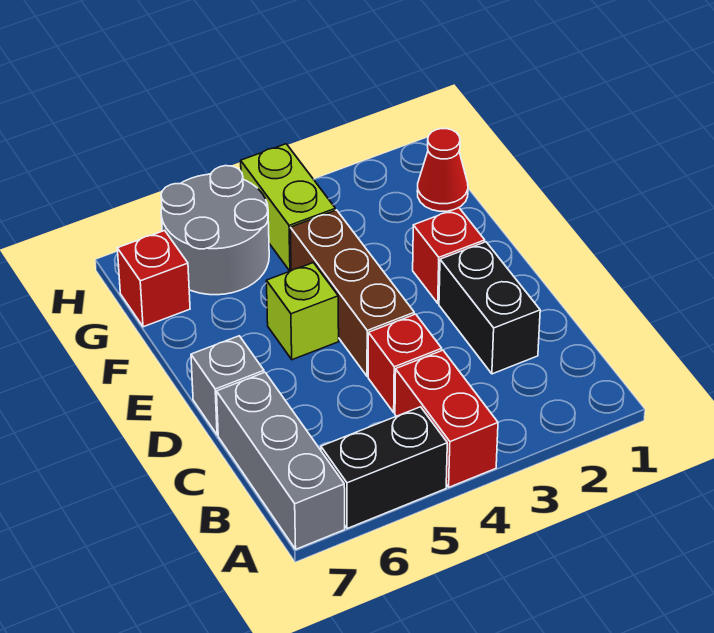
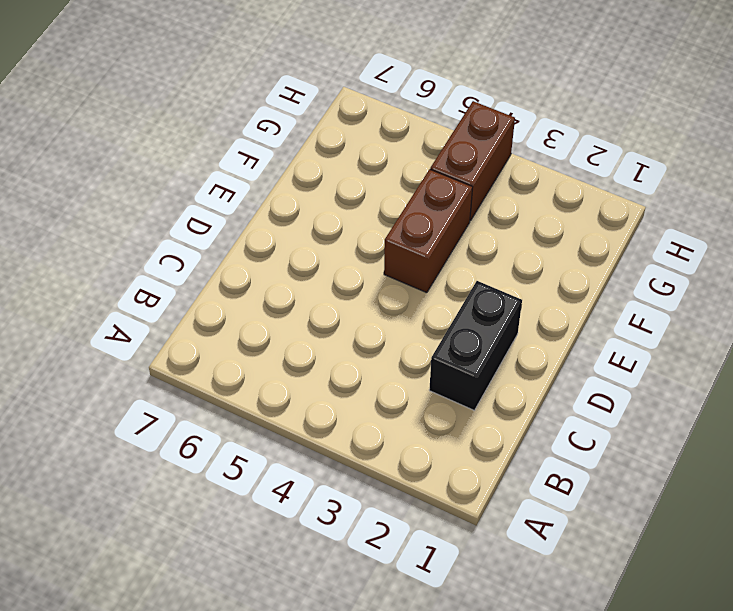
brown brick E4:F4 level 1 -> brown brick D4:F4 level 1
brown brick G4:H4 level 1 -> lime brick G4:H4 level 1
none -> red brick A4:B4 level 1
none -> black brick A5:A6 level 1
none -> grey brick A7:C7 level 1

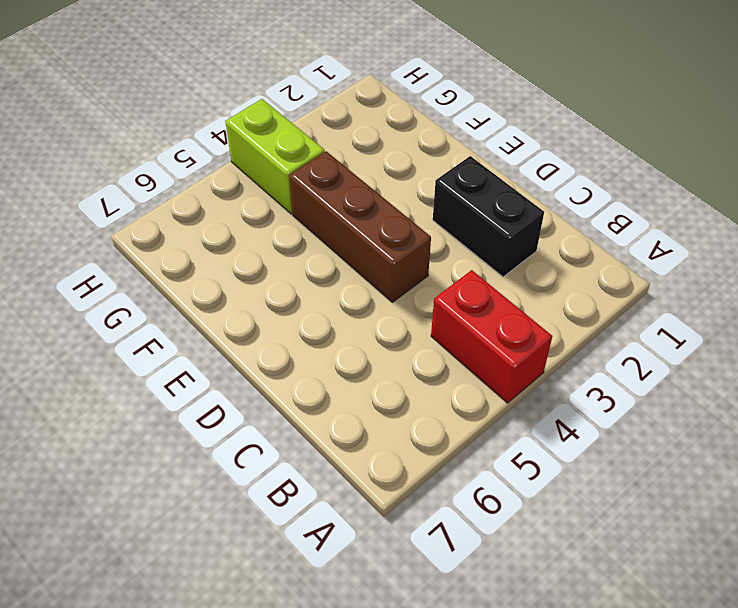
none -> black brick A5:A6 level 1
none -> grey brick A7:C7 level 1
none -> red brick C4 level 1

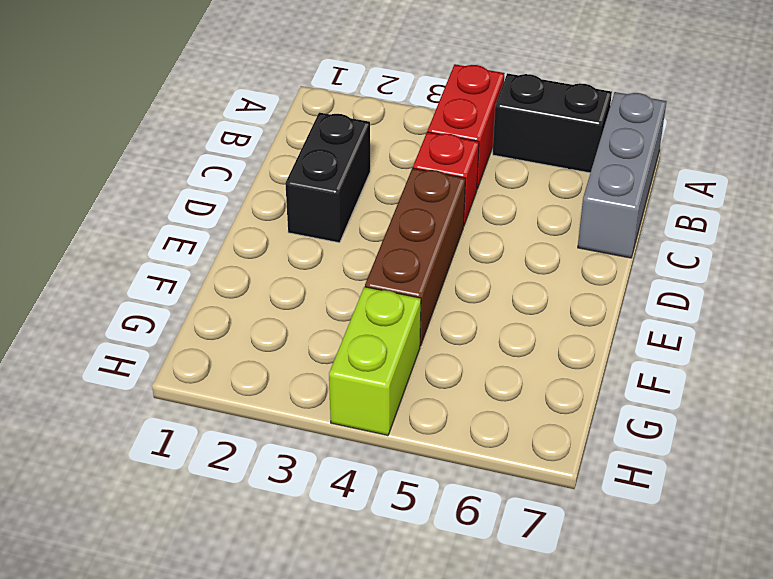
none -> grey brick D7 level 1
none -> red brick E2 level 1
none -> lime brick E5 level 1

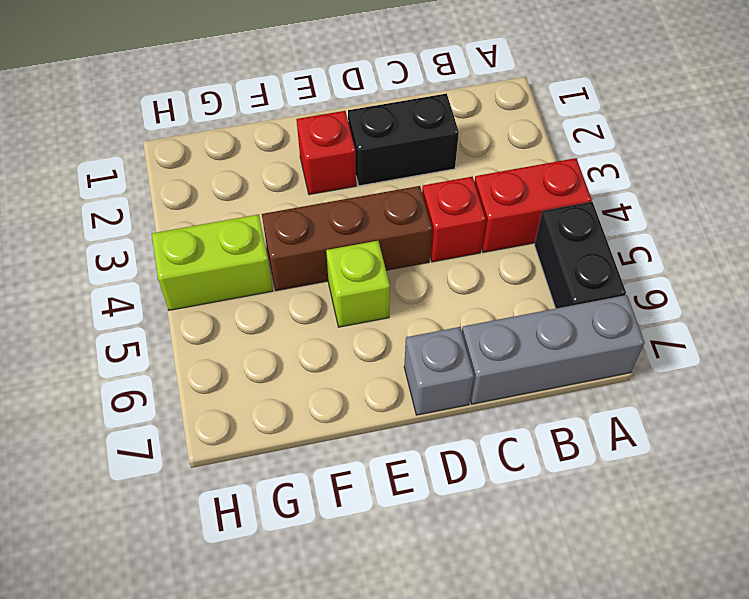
none -> red cone G1 level 1
none -> grey round brick G5:H6 level 1
none -> red brick G7 level 1

